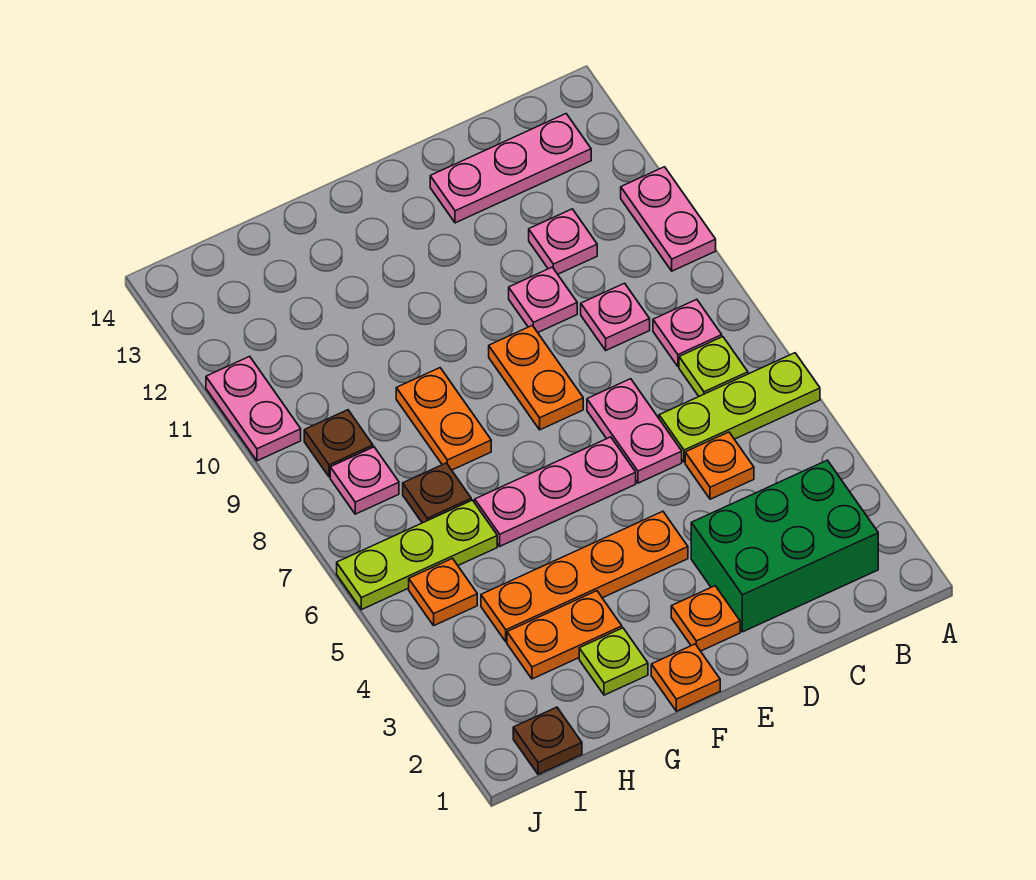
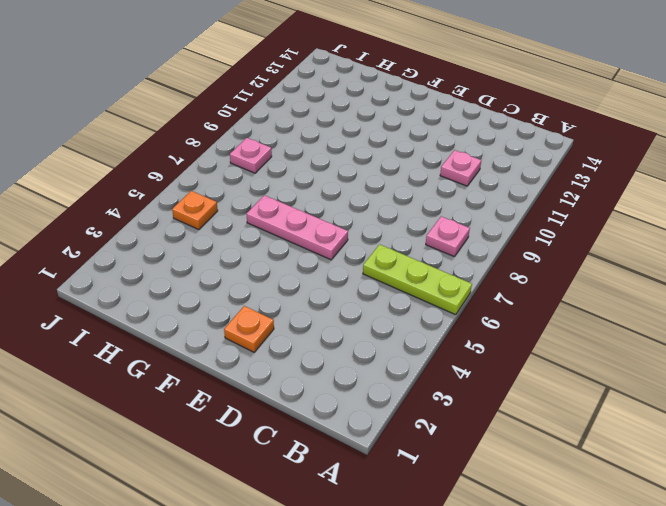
none -> pink plate A10:A11 level 1
none -> green brick B2:D3 level 1
none -> lime plate B7 level 1

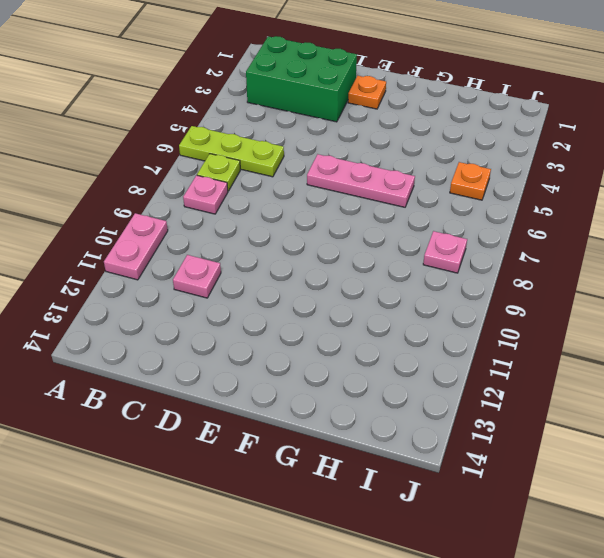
none -> pink plate B13:D13 level 1
none -> orange plate C5 level 1
none -> pink plate C9 level 1

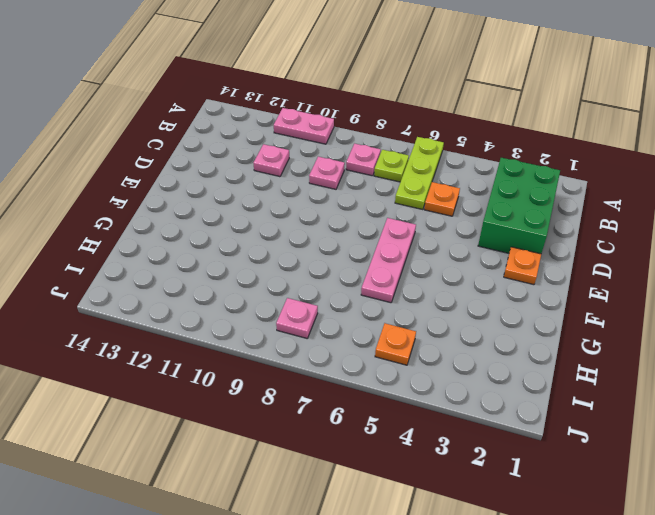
none -> pink plate B13:D13 level 1
none -> pink plate D6:D7 level 1
none -> pink plate D10 level 1

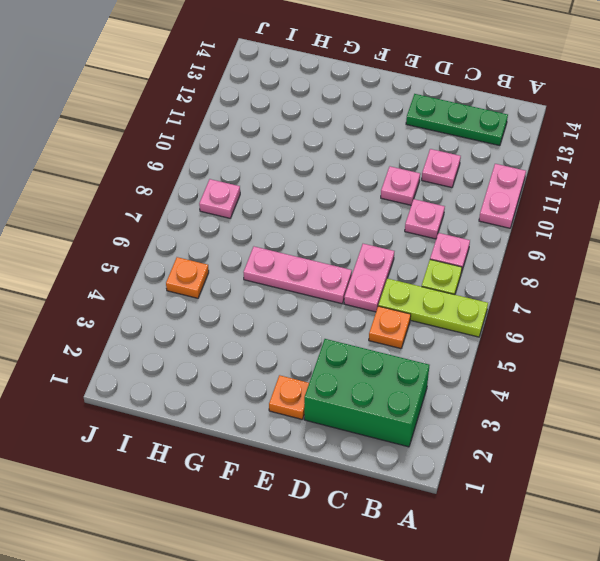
green plate B13:D13 level 1 -> pink plate B13:D13 level 1
none -> orange plate E4:H4 level 1
none -> orange plate E8:E9 level 1
none -> orange plate F1 level 1

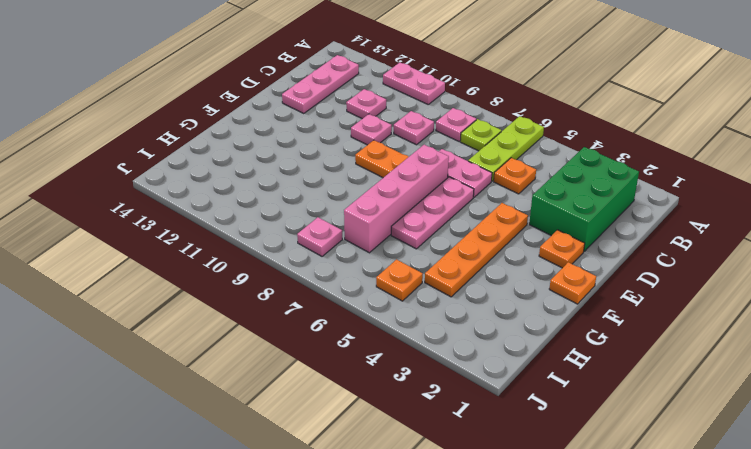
pink brick E7:H7 level 1 -> brown plate H7 level 1
none -> lime plate G2 level 1
none -> orange plate G3:H3 level 1
none -> orange plate G8:G9 level 1

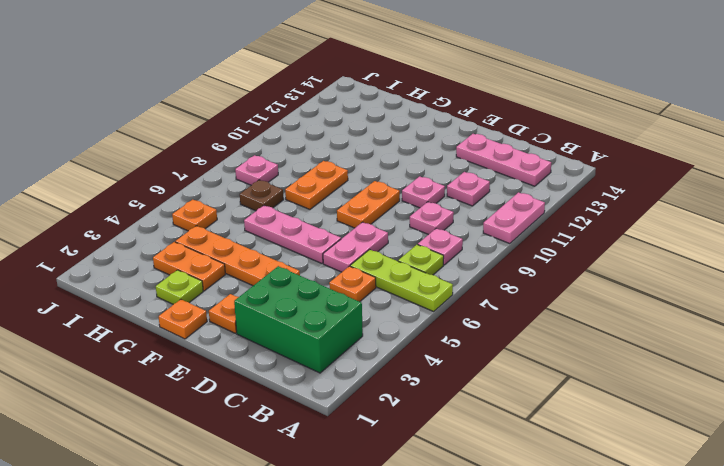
none -> lime plate H6:J6 level 1
none -> brown plate I1 level 1
none -> brown plate I9 level 1

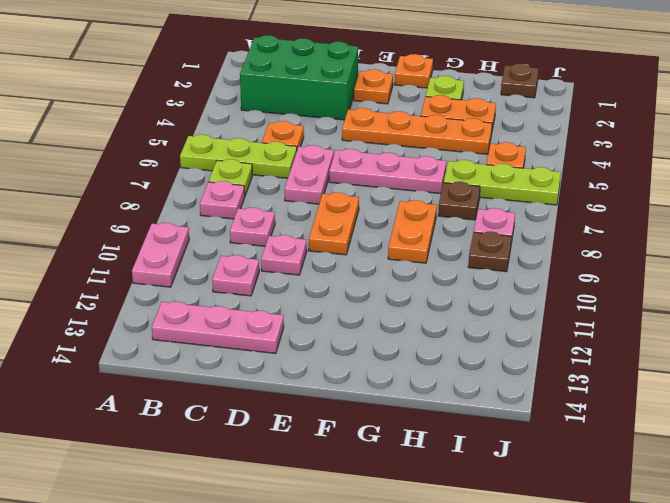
none -> pink plate J10:J11 level 1

